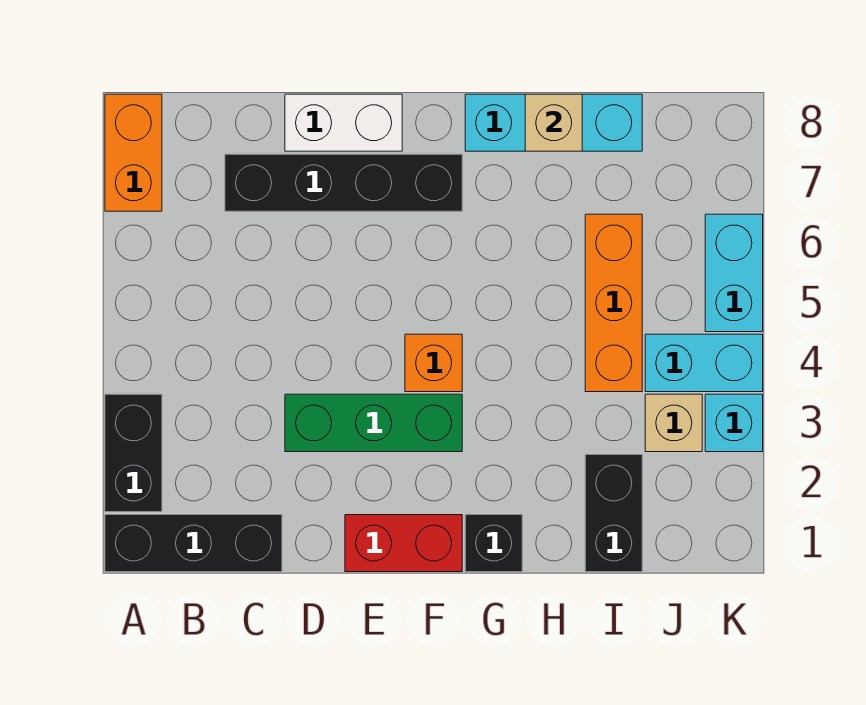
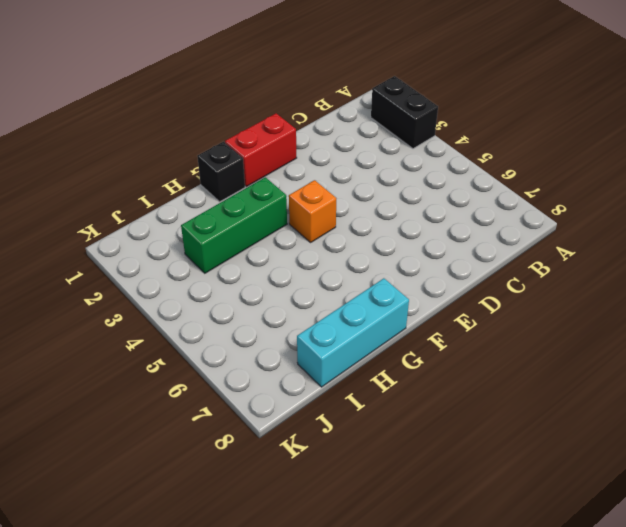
green brick G3:I3 level 1 -> green brick D3:F3 level 1
none -> black brick A1:C1 level 1
none -> orange brick A7:A8 level 1
none -> black brick C7:F7 level 1

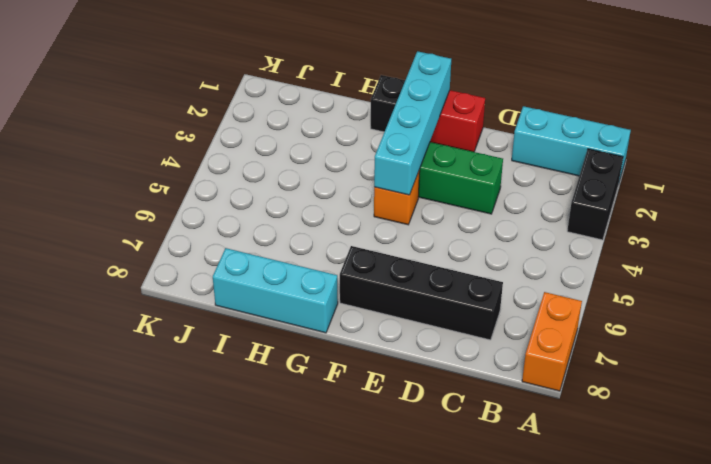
cyan brick A1:C1 level 1 -> black brick A1:C1 level 1
cyan brick F1:F4 level 2 -> none
none -> white brick D8:E8 level 1
none -> black brick I1:I2 level 1
none -> orange brick I4:I6 level 1

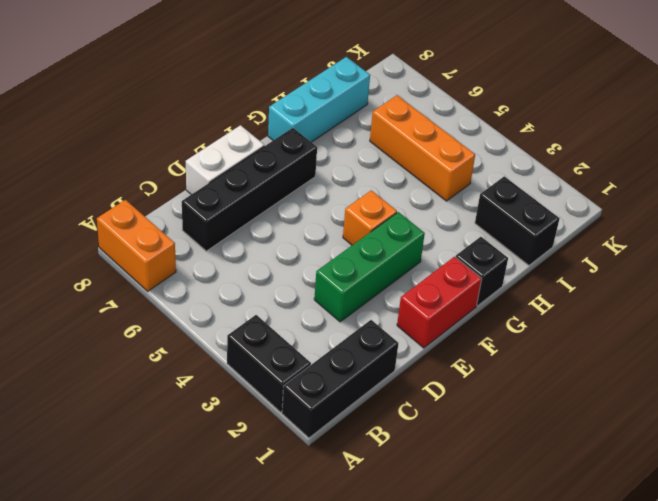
none -> tan brick J3 level 1
none -> cyan brick J4:K4 level 1
none -> cyan brick K3 level 1

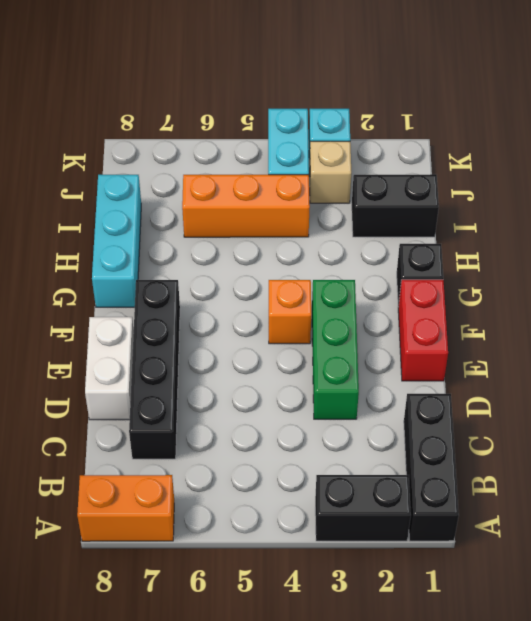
none -> cyan brick K5:K6 level 1
none -> tan brick H8 level 2

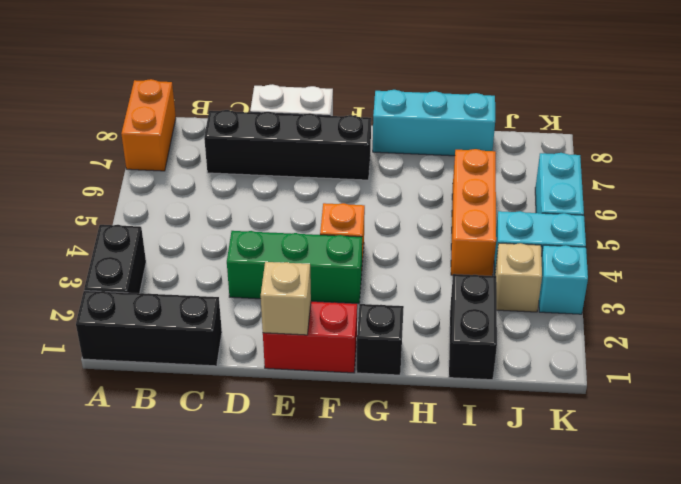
tan brick E1 level 2 -> tan brick H8 level 2

